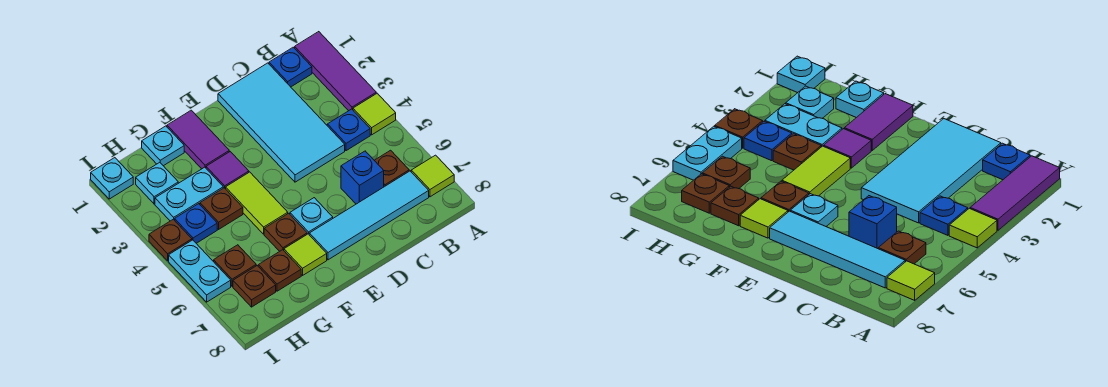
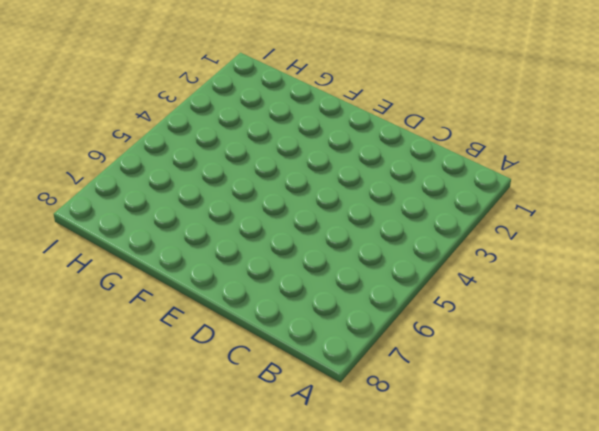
none -> purple tile A1:A3 level 1
none -> lime tile A4 level 1
none -> lime tile A7 level 1

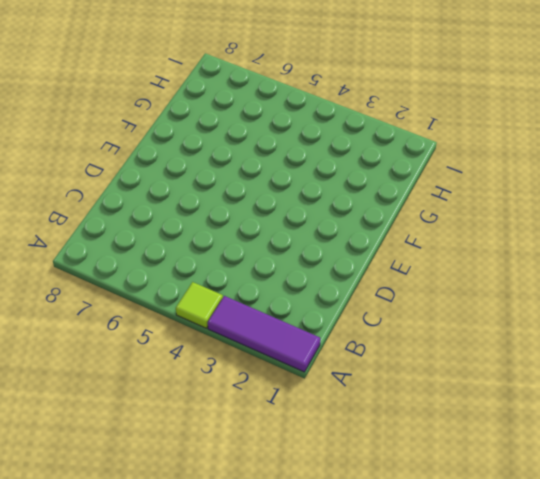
none -> lime tile A7 level 1
none -> blue plate B1 level 1
none -> blue plate B4 level 1

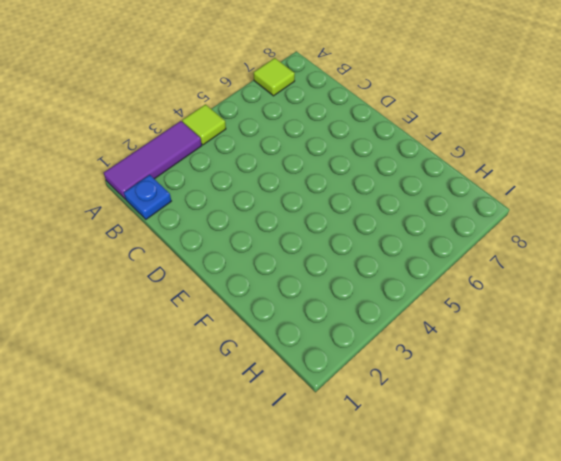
none -> blue plate B4 level 1
none -> brown plate B6 level 1
none -> cyan tile B7:E7 level 1

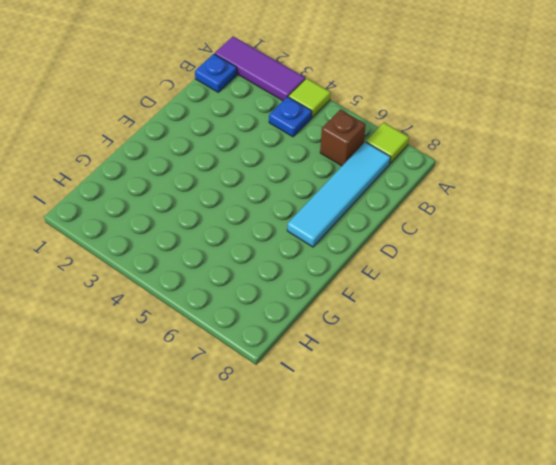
brown brick B6 level 1 -> brown plate B6 level 1
none -> cyan tile C1:D4 level 1
none -> blue brick C6 level 1
none -> cyan plate E6 level 1

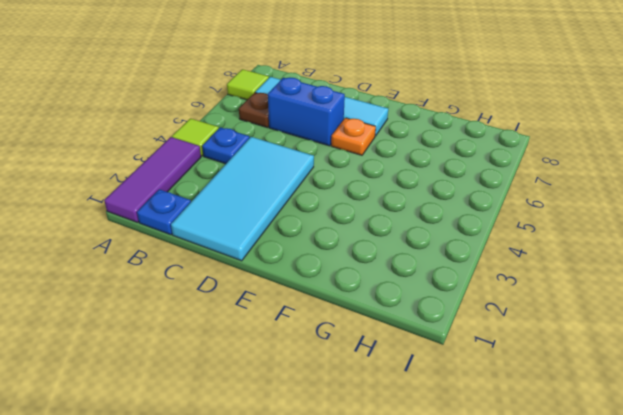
blue brick C6:D6 level 1 -> blue brick C6 level 1
orange plate E6 level 1 -> cyan plate E6 level 1
none -> purple tile F1:F2 level 1
none -> purple tile F3 level 1
none -> lime tile F4:F5 level 1

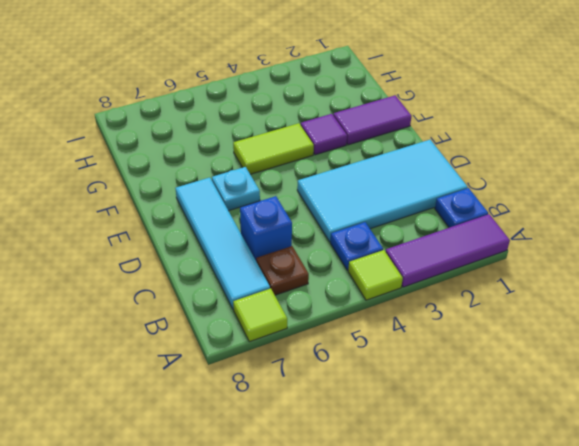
none -> brown plate F6 level 1
none -> lime tile F7 level 1
none -> cyan plate G1 level 1

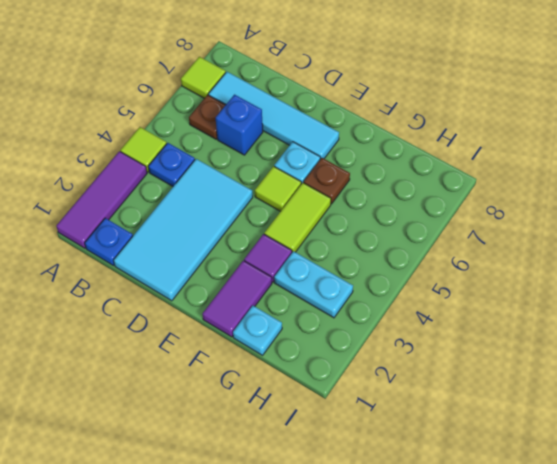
lime tile E5 level 1 -> lime tile F7 level 1
none -> brown plate G4 level 1
none -> brown plate G7 level 1
none -> cyan plate H2 level 1

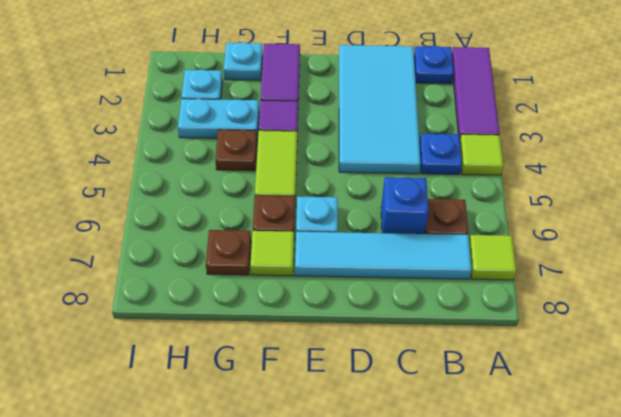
none -> blue plate H4 level 1
none -> brown plate H6 level 1
none -> brown plate H7 level 1

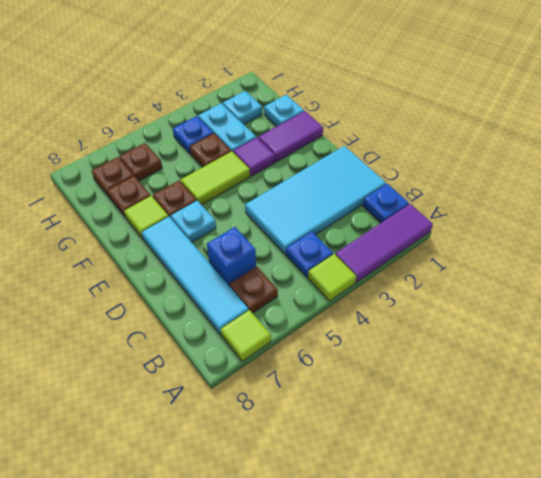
none -> cyan plate I1 level 1
none -> brown plate I4 level 1
none -> cyan plate I5:I6 level 1

